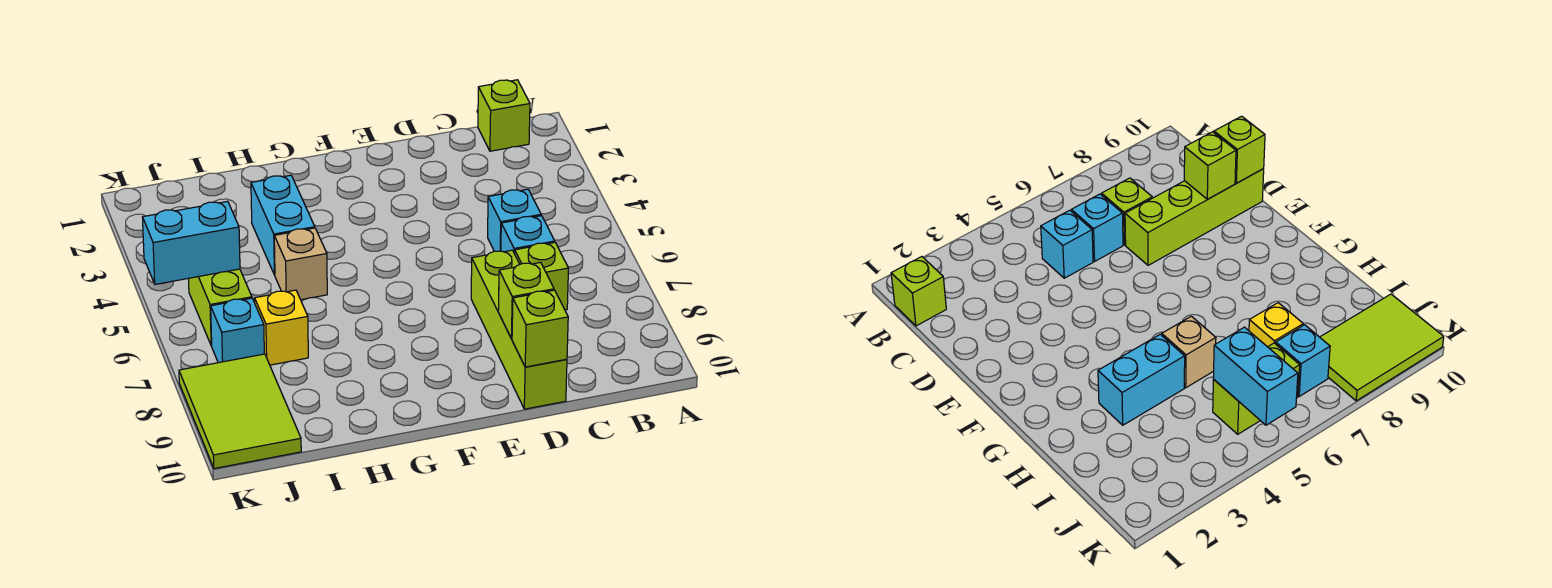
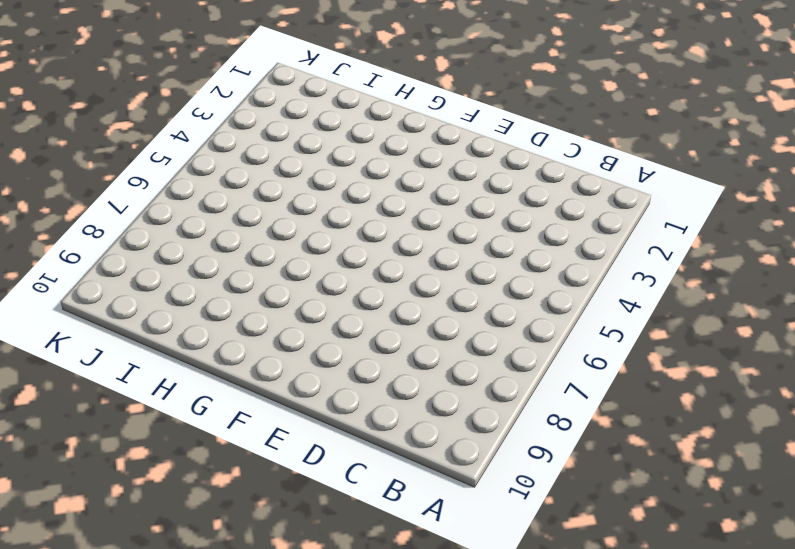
none -> lime brick B1 level 1
none -> cyan brick C5 level 1
none -> cyan brick C6 level 1

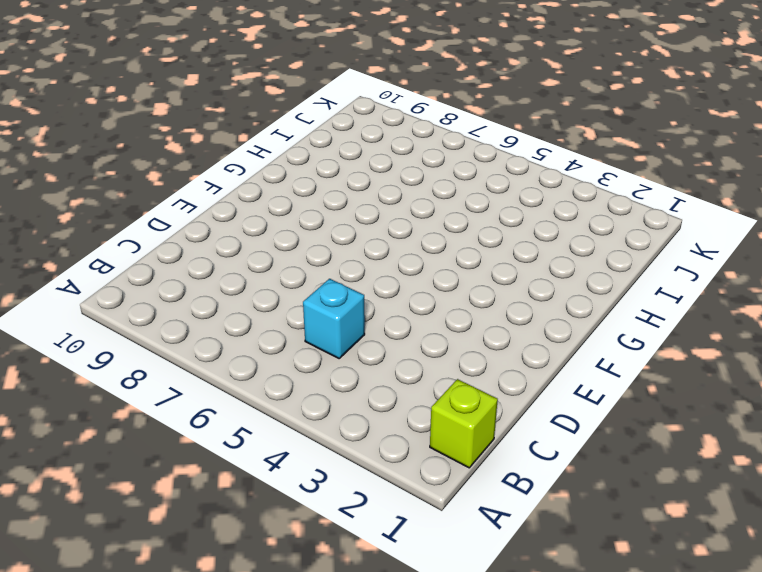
none -> cyan brick C6 level 1
none -> lime brick C7 level 1
none -> lime brick D7:D10 level 1

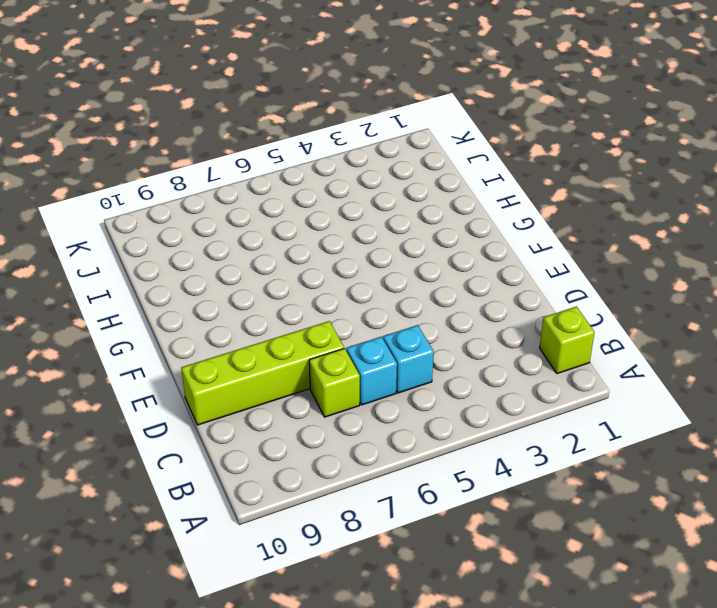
none -> cyan brick H3:H4 level 1
none -> tan brick H5 level 1
none -> yellow brick I7 level 1

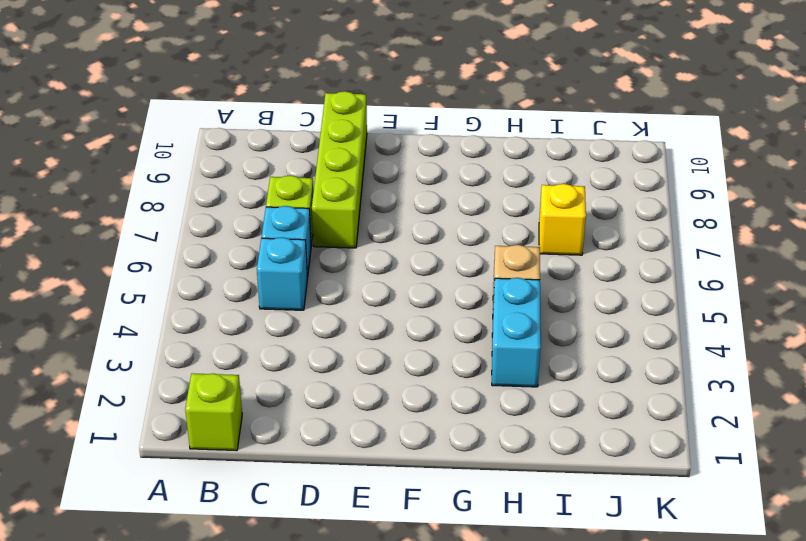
none -> lime brick J5:J6 level 1
none -> cyan brick J7 level 1
none -> lime tile J8:K10 level 1

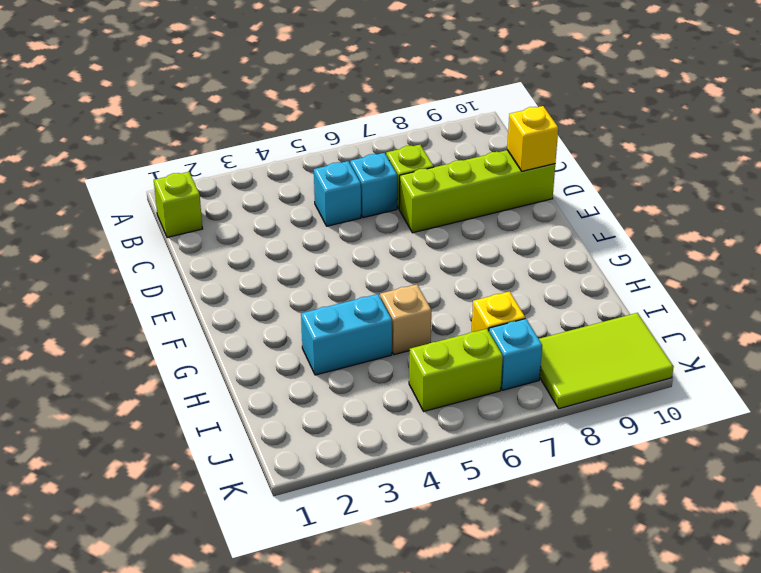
yellow brick D10 level 2 -> lime brick D10 level 2
none -> lime brick D9 level 2
none -> cyan brick J5:K5 level 2

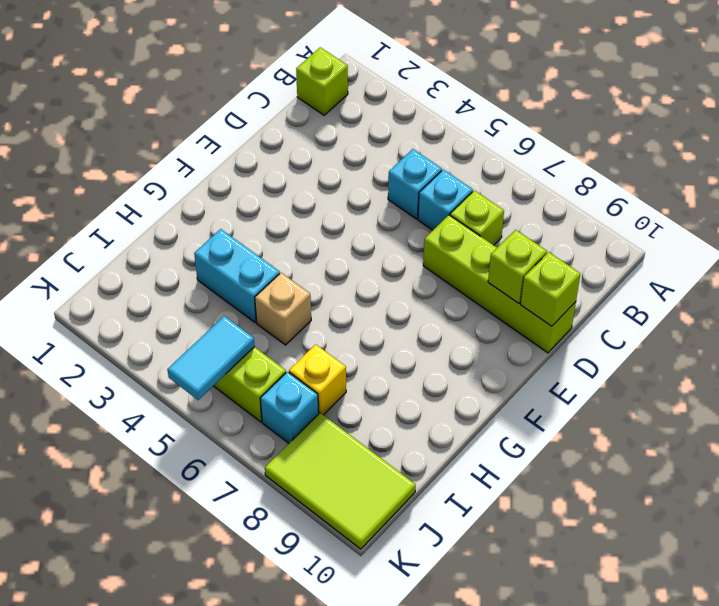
cyan tile J5:K5 level 2 -> cyan brick J5:K5 level 2

